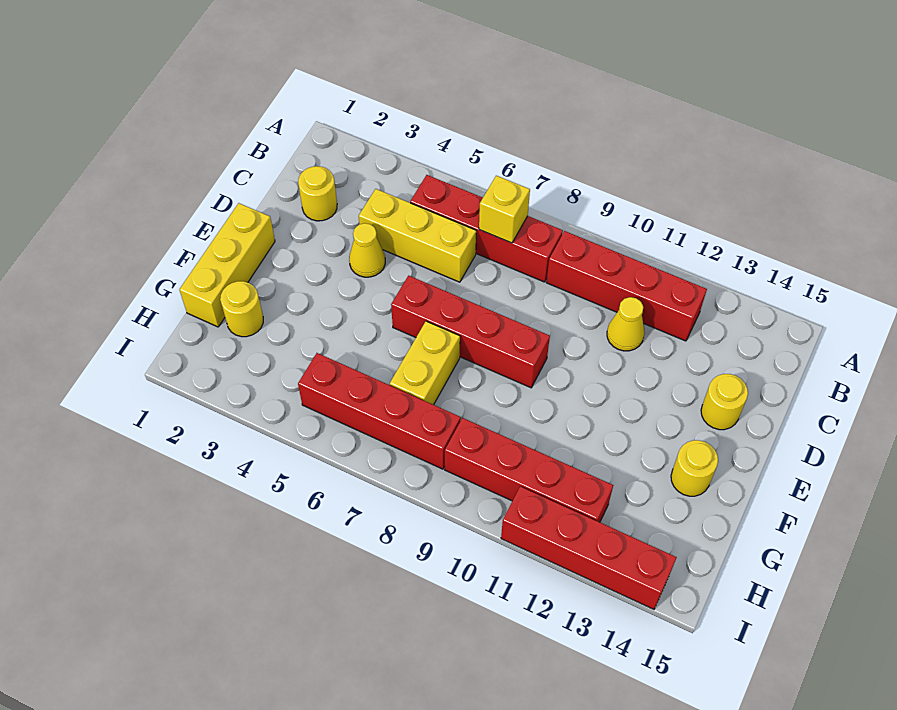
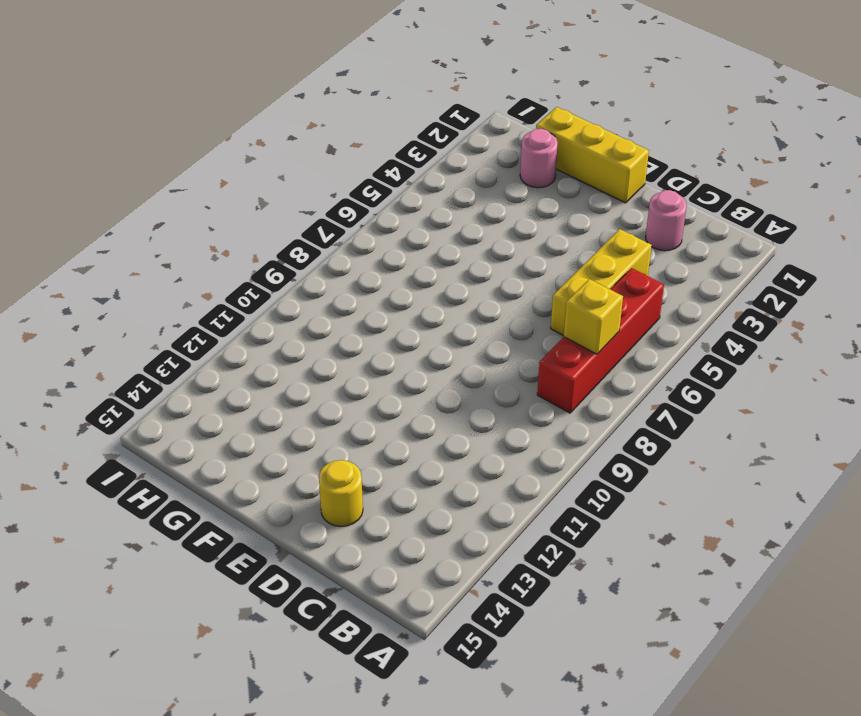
pink round brick C2 level 1 -> yellow round brick C2 level 1
pink round brick G2 level 1 -> yellow round brick G2 level 1
none -> red brick B9:B12 level 1
none -> yellow cone C11 level 1
none -> yellow cone D4 level 1

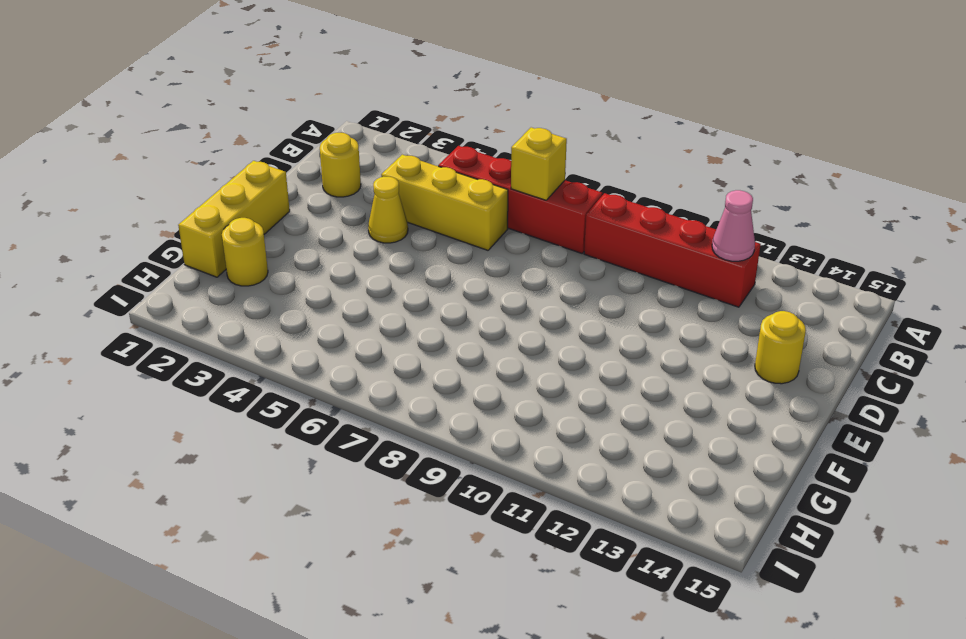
pink cone B12 level 2 -> none
none -> yellow cone C11 level 1
none -> red brick E6:E9 level 1
none -> yellow brick F7:G7 level 1

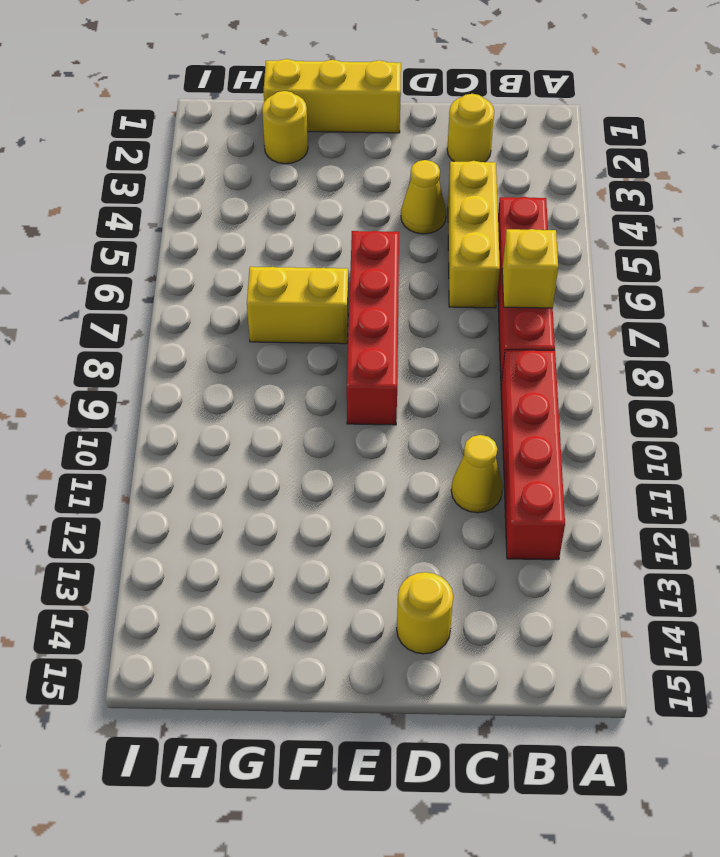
none -> yellow round brick F14 level 1
none -> red brick H5:H8 level 1
none -> red brick H9:H12 level 1

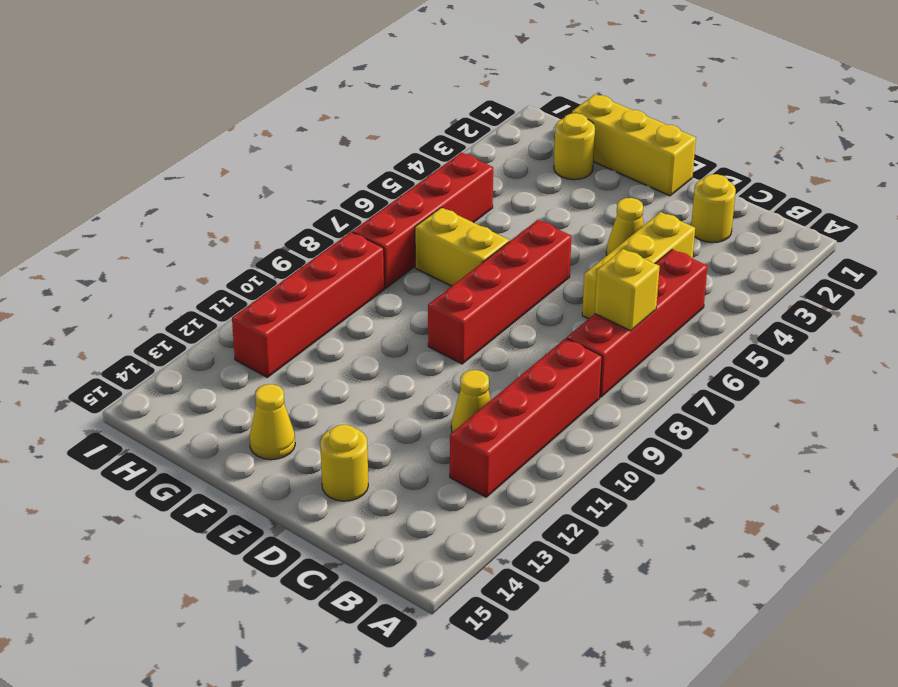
yellow cone F14 level 1 -> yellow round brick F14 level 1
none -> red brick I11:I14 level 1

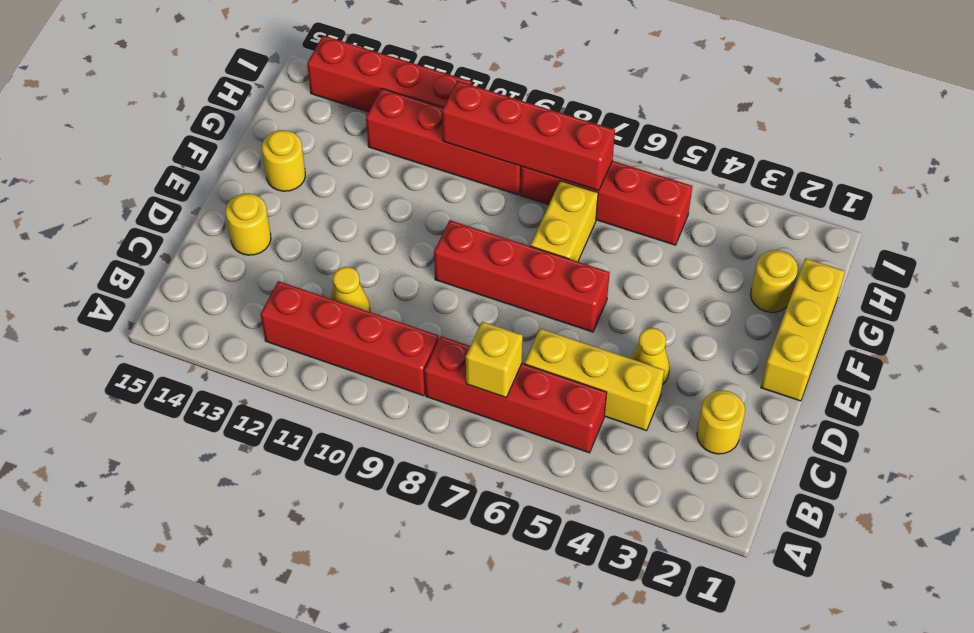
red brick H7:H10 level 2 -> none

